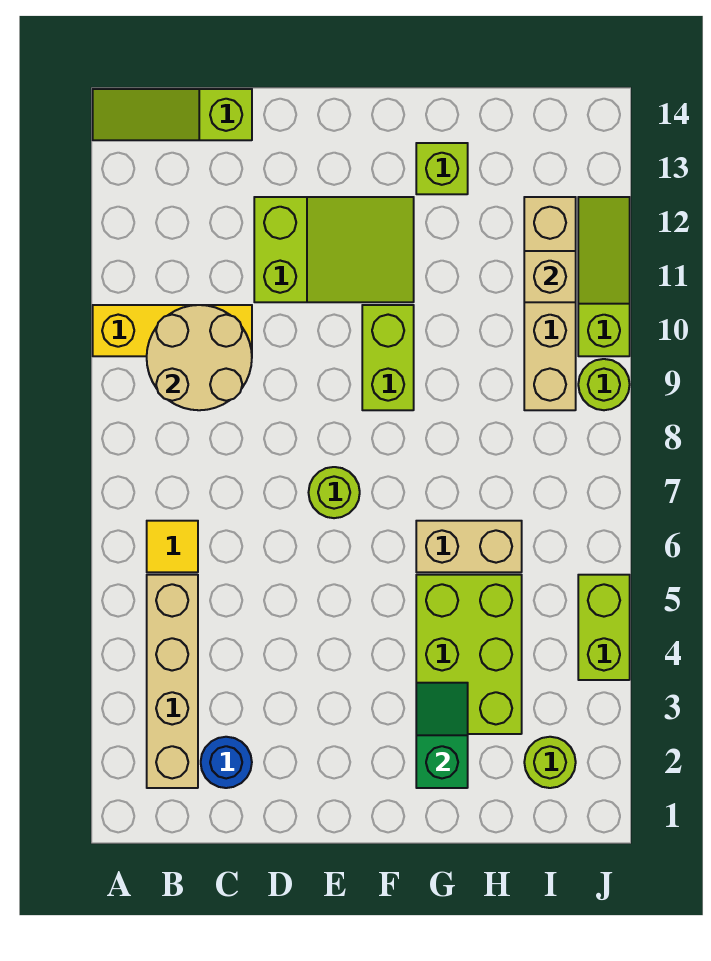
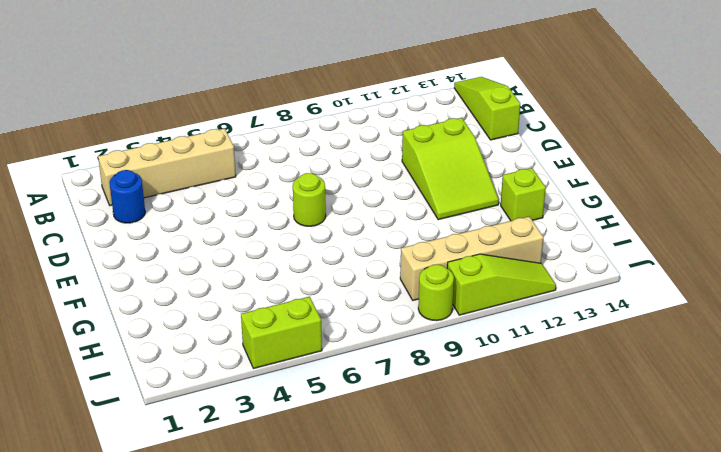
none -> yellow brick A10:C10 level 1
none -> yellow tile B6 level 1
none -> lime brick F9:F10 level 1

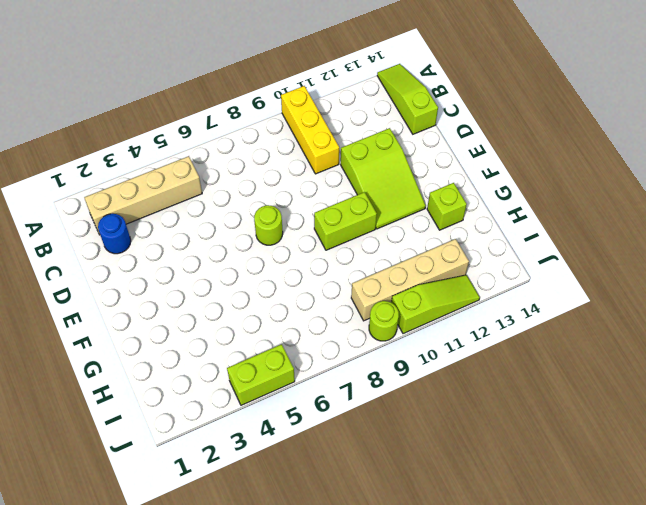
none -> yellow tile B6 level 1
none -> lime brick G3:H5 level 1
none -> tan brick G6:H6 level 1

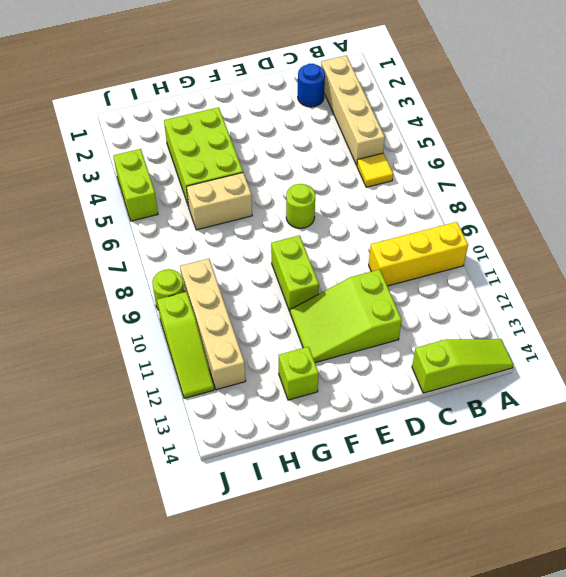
none -> lime round brick I2 level 1
none -> tan round brick B9:C10 level 2
none -> green slope G2:G3 level 2 top 2

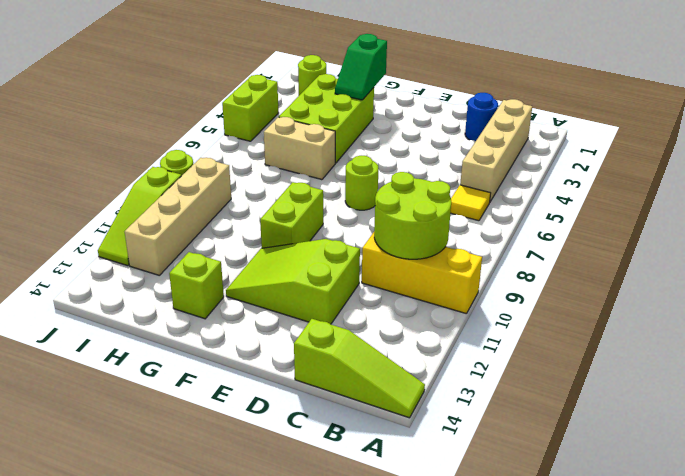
lime round brick B9:C10 level 2 -> tan round brick B9:C10 level 2
none -> tan brick I11 level 2

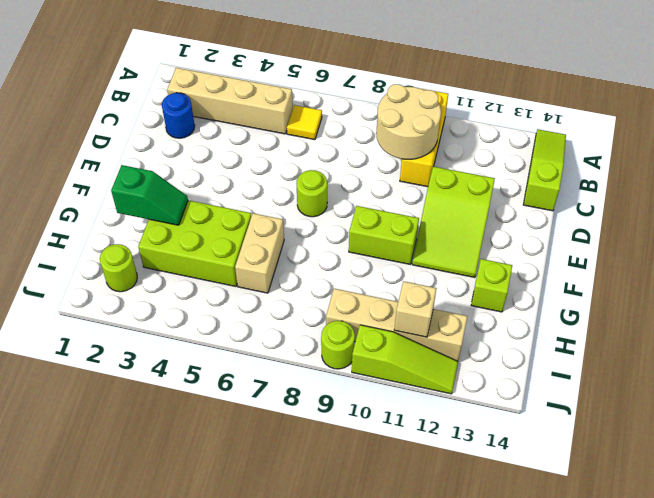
none -> lime brick J4:J5 level 1

